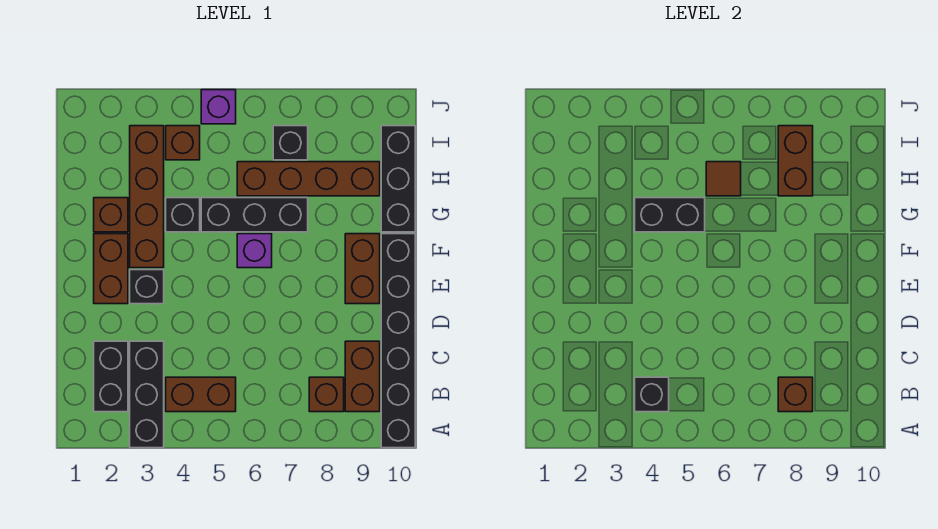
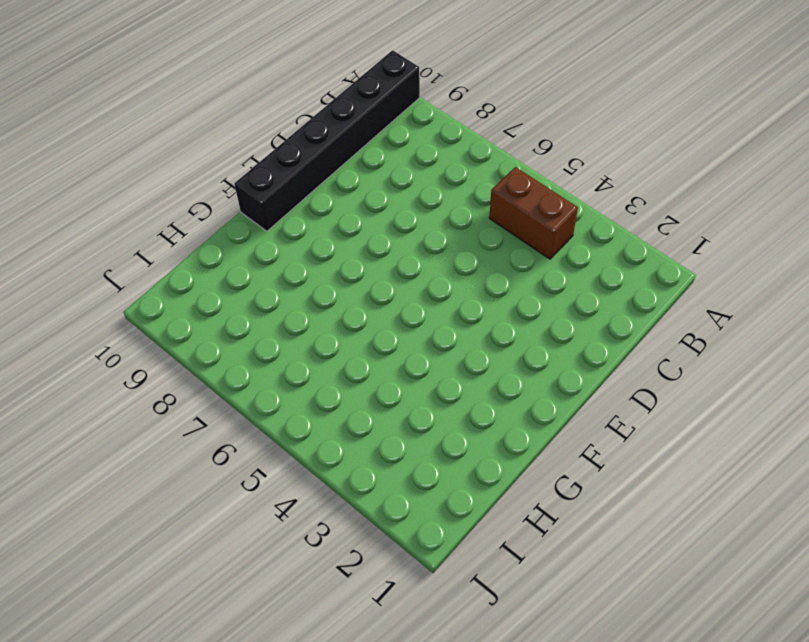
none -> black brick A3:C3 level 1
none -> black brick B2:C2 level 1
none -> brown brick B8 level 1

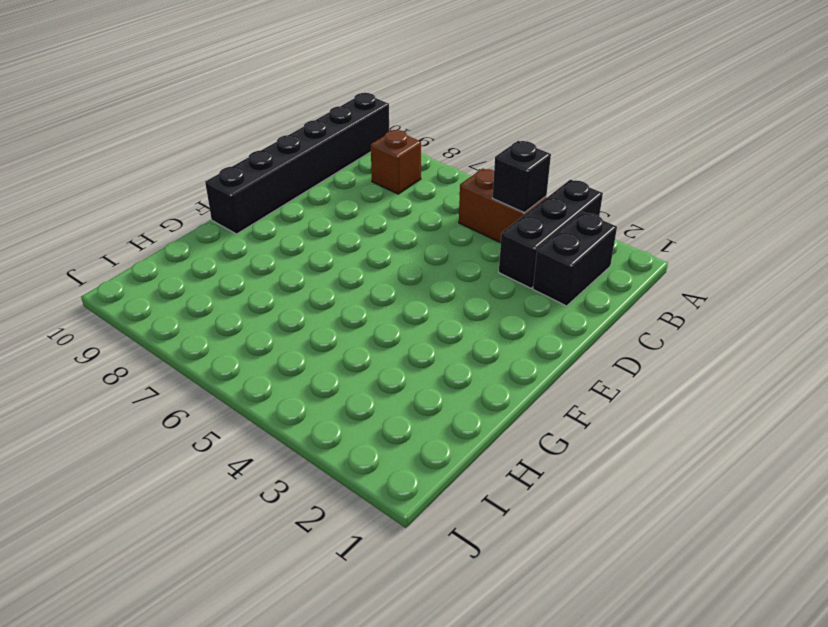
none -> brown brick B9:C9 level 1
none -> brown brick E2:F2 level 1
none -> black brick E3 level 1

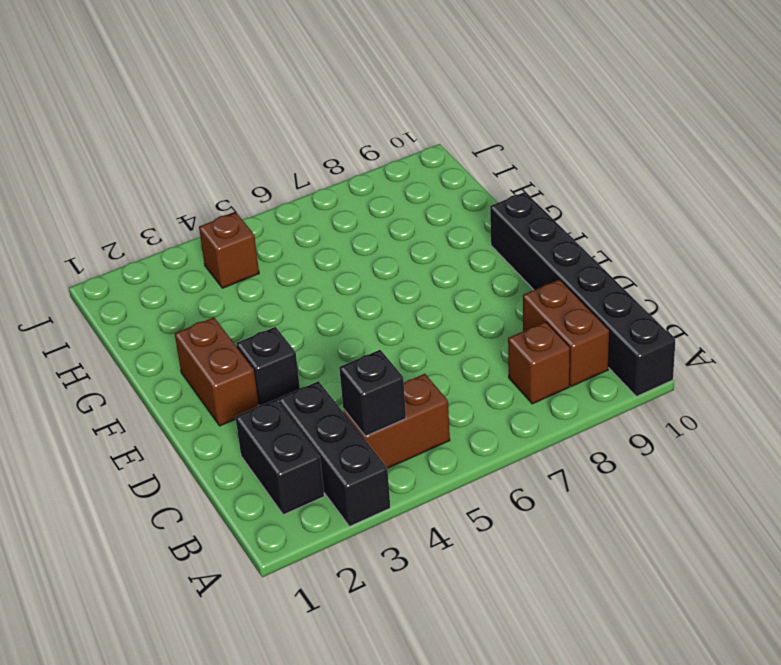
none -> brown brick E9:F9 level 1
none -> brown brick F3:I3 level 1
none -> purple brick F6 level 1

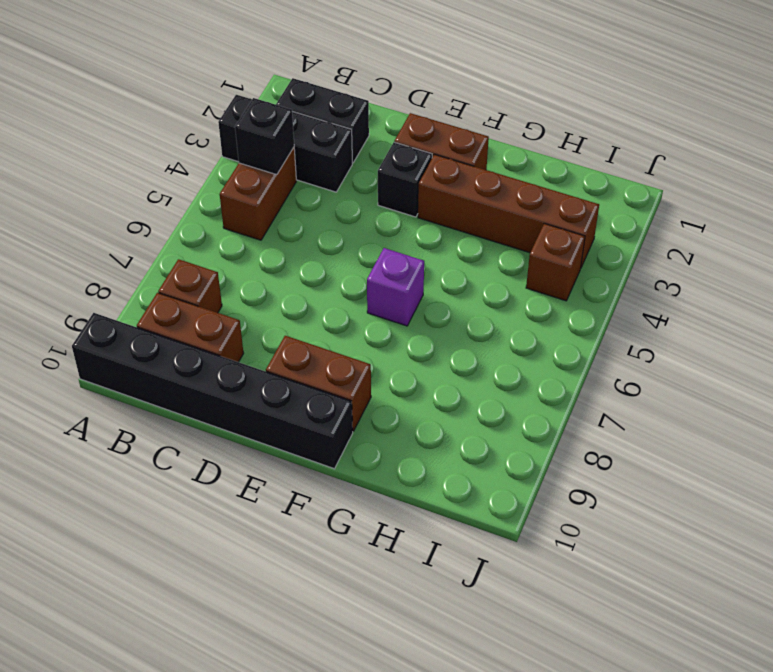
none -> brown brick G2 level 1
none -> black brick G4 level 1
none -> black brick G5:G7 level 1

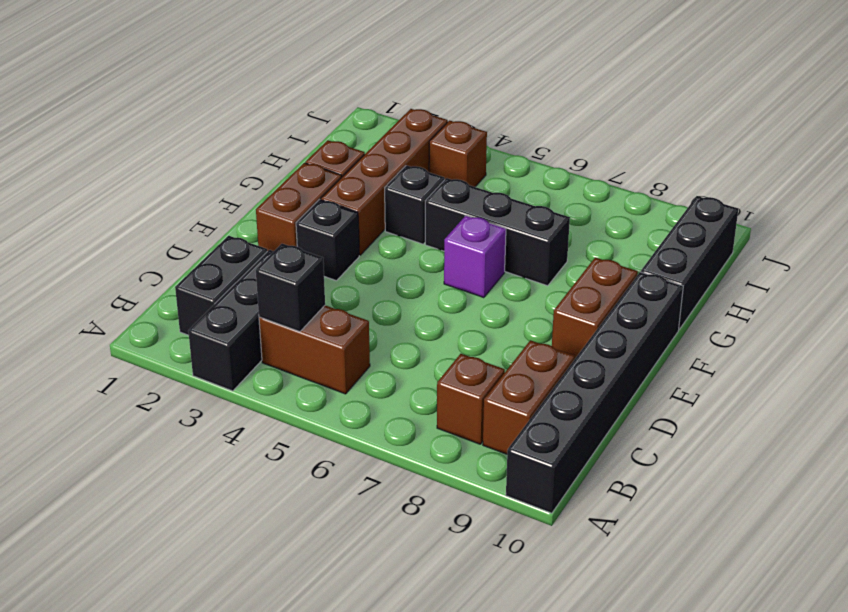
none -> brown brick H6:H9 level 1
none -> black brick I7 level 1
none -> purple brick J5 level 1

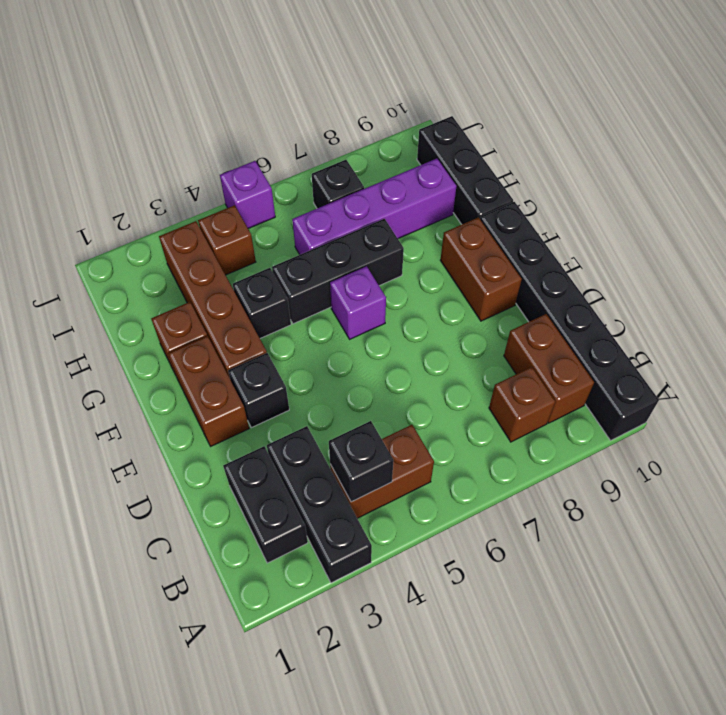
purple brick H6:H9 level 1 -> brown brick H6:H9 level 1
none -> brown brick B8 level 2
none -> black brick G4:G5 level 2
none -> brown tile H6 level 2

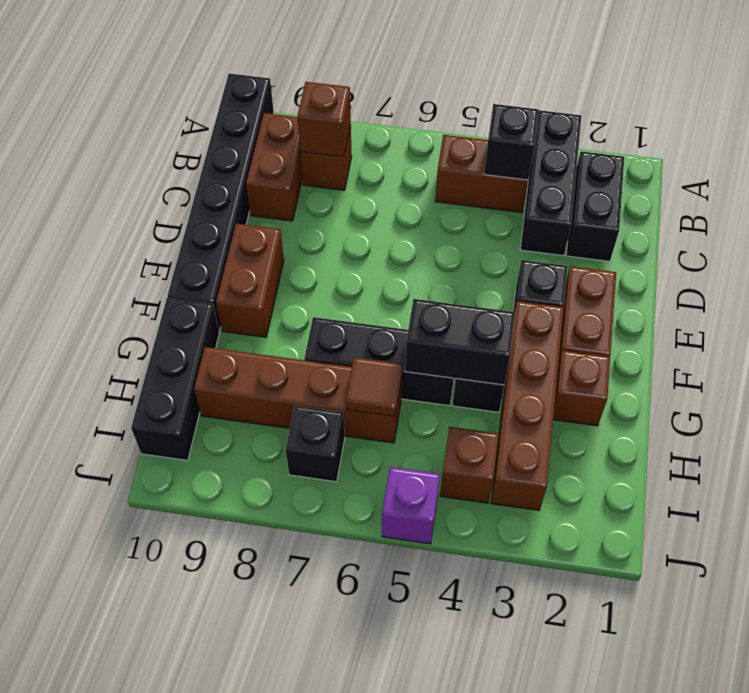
none -> purple brick F6 level 1
none -> brown brick H8:I8 level 2

